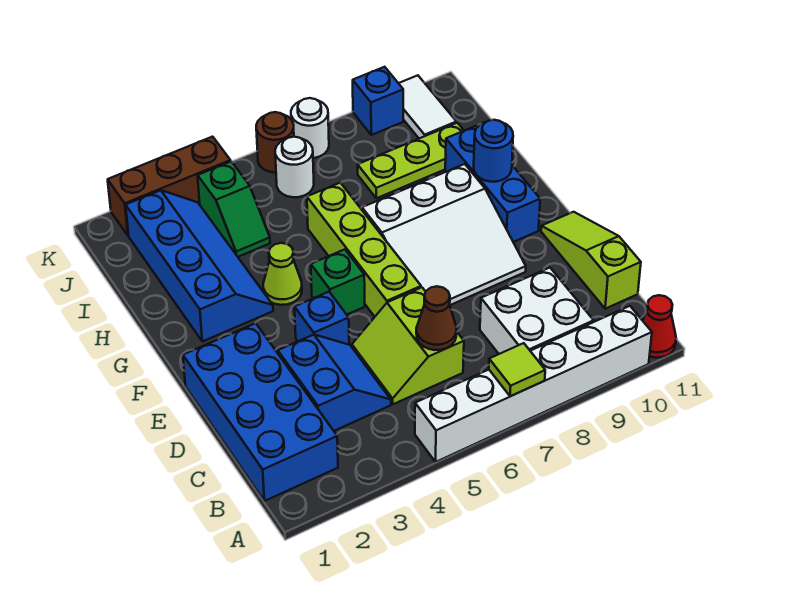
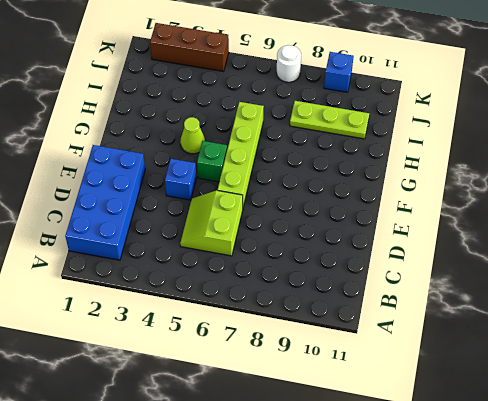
none -> white brick A5:A10 level 1
none -> red cone A11 level 1
none -> white brick B8:C9 level 1

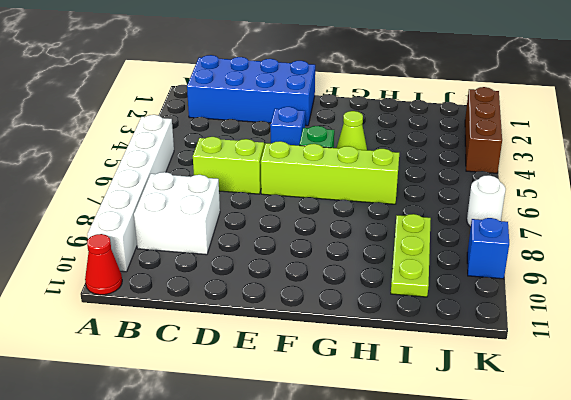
none -> blue slope C3:D4 level 1 top 3
none -> lime slope C11:E11 level 1 top C
none -> white slope E7:G9 level 1 top G

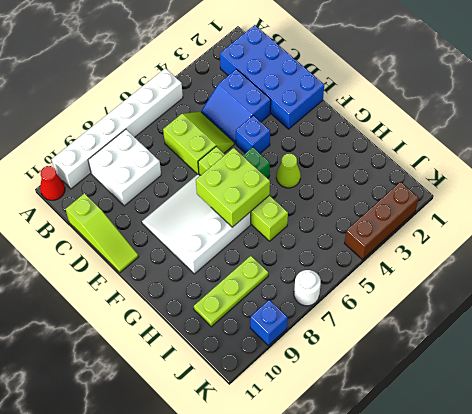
lime brick F6:G7 level 2 -> none
none -> blue brick F10:H10 level 1
none -> blue slope G2:J3 level 1 top 2
none -> green slope I4:J4 level 1 top J

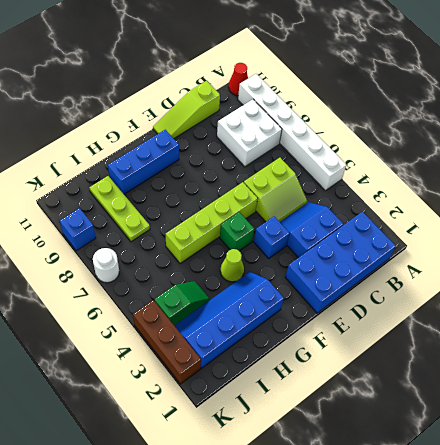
none -> white slope E7:G9 level 1 top G
none -> white round brick J6 level 1
none -> white tile J10:K10 level 1

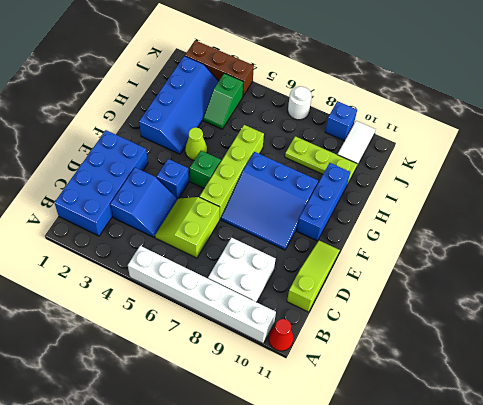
blue slope E7:G9 level 1 top G -> white slope E7:G9 level 1 top G
none -> white round brick J6 level 1
none -> brown round brick K6 level 1
none -> lime tile A7 level 2

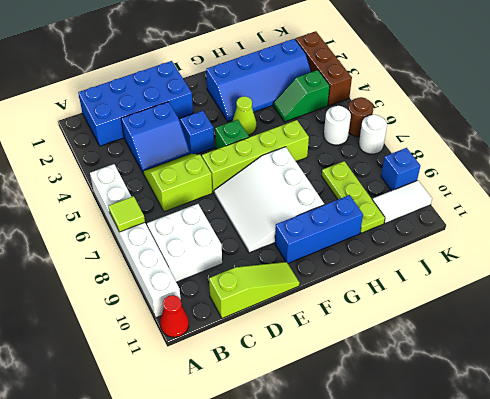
none -> brown cone C6 level 2
none -> blue round brick G10 level 2

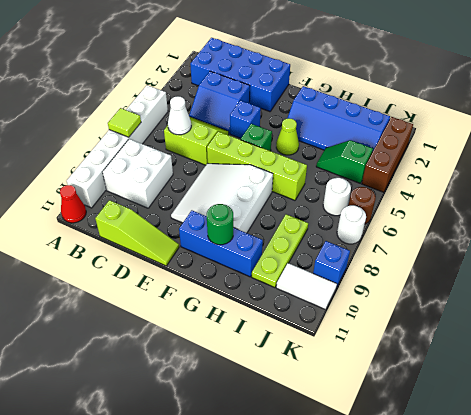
white cone C6 level 2 -> brown cone C6 level 2
green round brick G10 level 2 -> blue round brick G10 level 2

